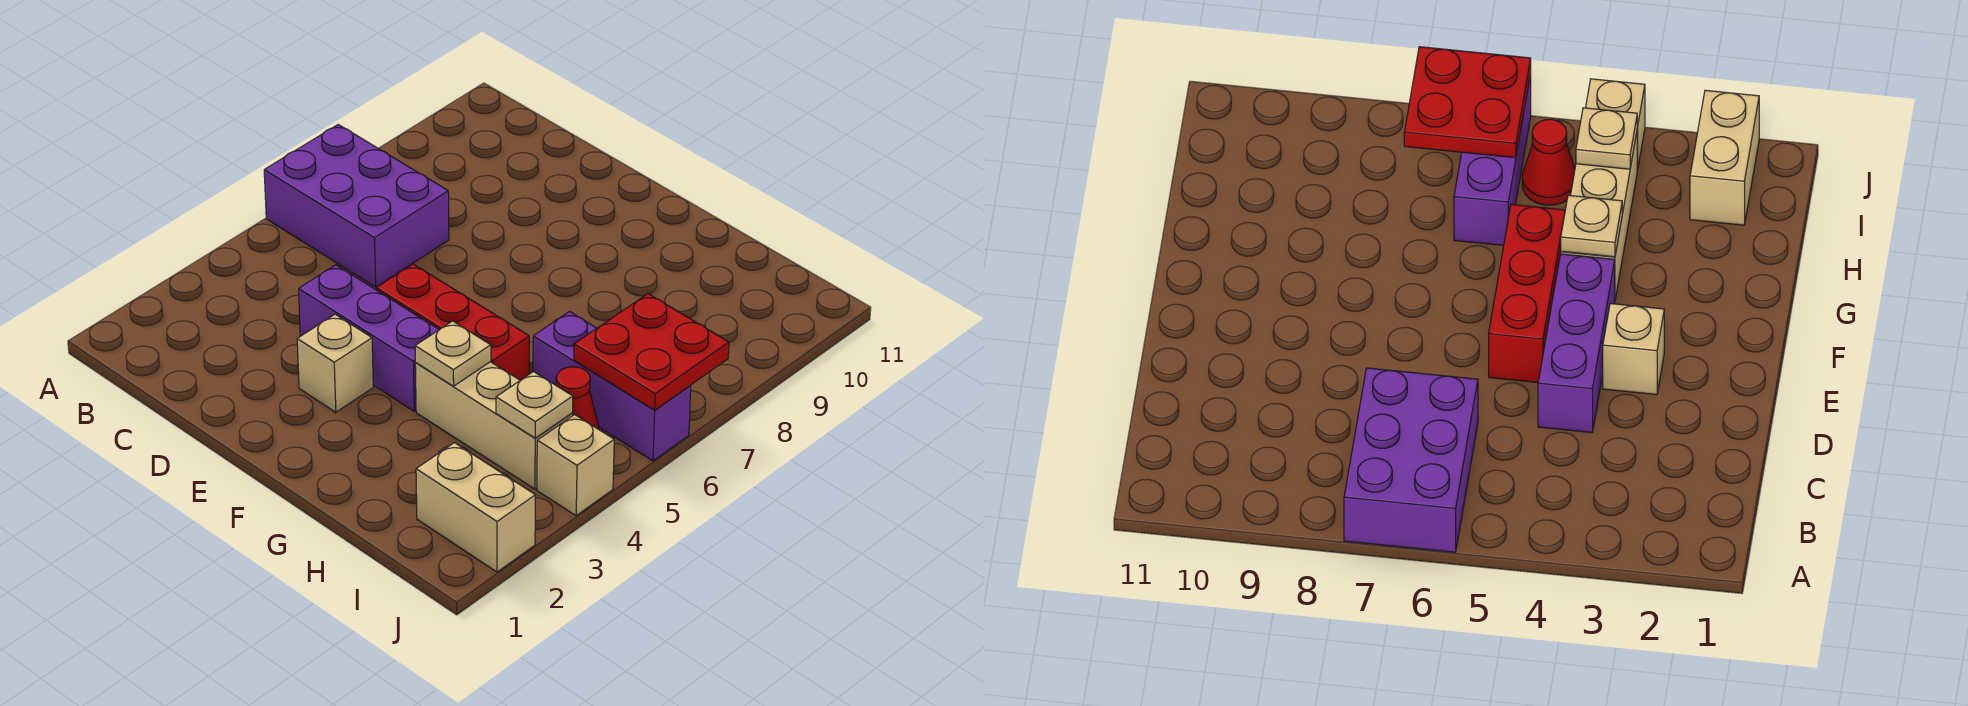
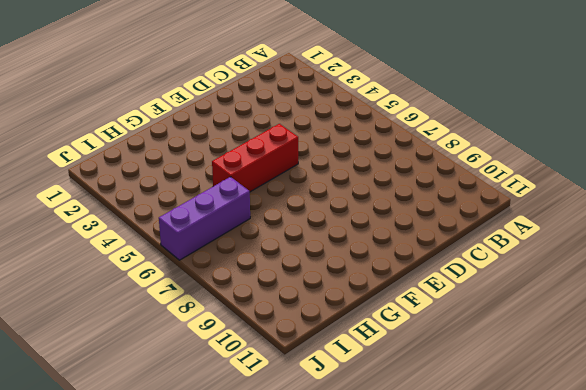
none -> purple brick A6:C7 level 1
none -> purple brick D4:F4 level 1
none -> tan brick E3 level 1

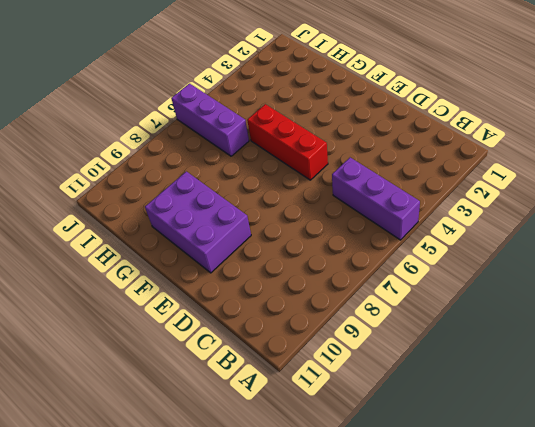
purple brick A5:C5 level 1 -> purple brick D4:F4 level 1
purple brick E9:G10 level 1 -> purple brick A6:C7 level 1
none -> tan brick E3 level 1
none -> tan brick G4:I4 level 1
none -> tan brick I2:J2 level 1

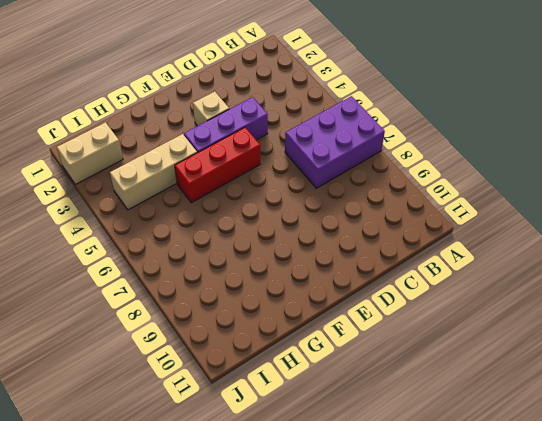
none -> purple brick H6:J6 level 1
none -> red cone I5 level 1
none -> tan brick J4 level 1

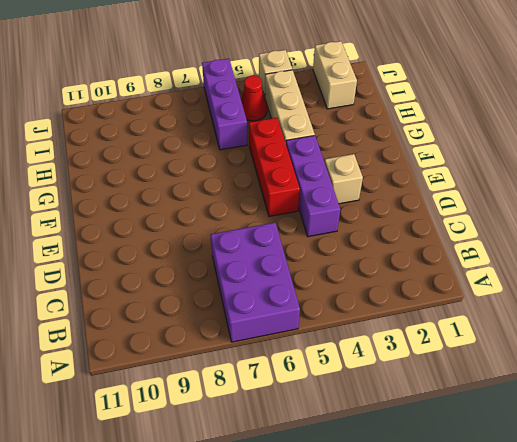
none -> tan plate G4 level 2
none -> tan plate I4 level 2
none -> red plate I6:J7 level 2

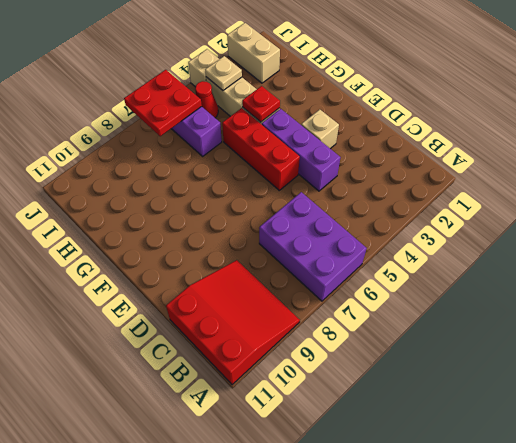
red slope A9:C11 level 1 top 11 -> none
red plate G4 level 2 -> tan plate G4 level 2

